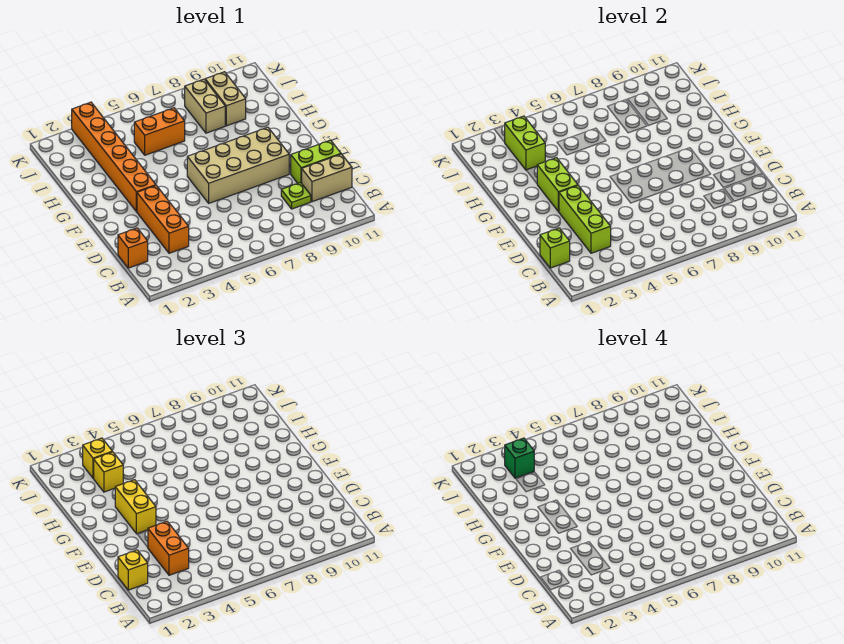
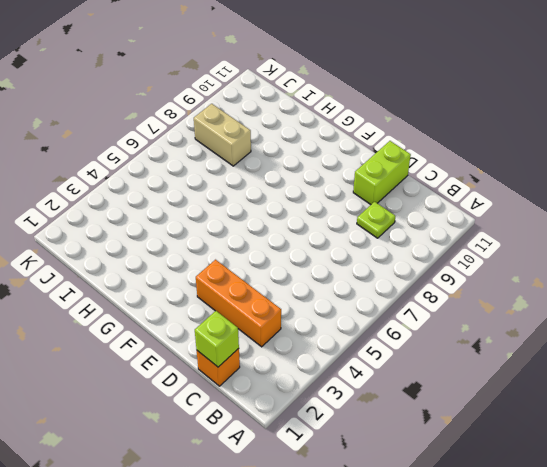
none -> tan brick C10:C11 level 1
none -> tan brick E6:F9 level 1
none -> orange brick F3:K3 level 1

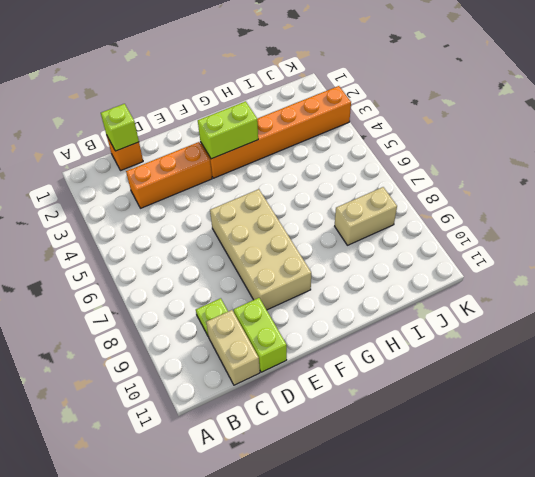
none -> orange brick I5:I6 level 1
none -> tan brick I9:J9 level 1
none -> lime brick C3:E3 level 2

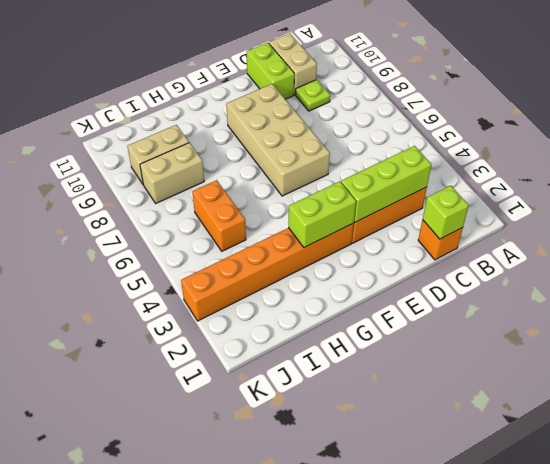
none -> lime brick I3:J3 level 2
none -> yellow brick C1 level 3
none -> orange brick C3:D3 level 3

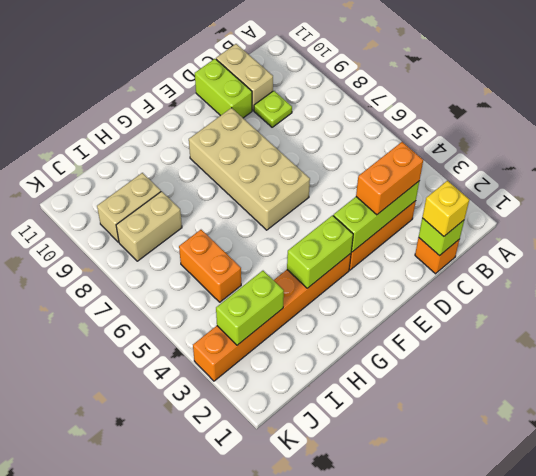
none -> yellow brick F3:G3 level 3
none -> yellow brick I3 level 3
none -> yellow brick J3 level 3

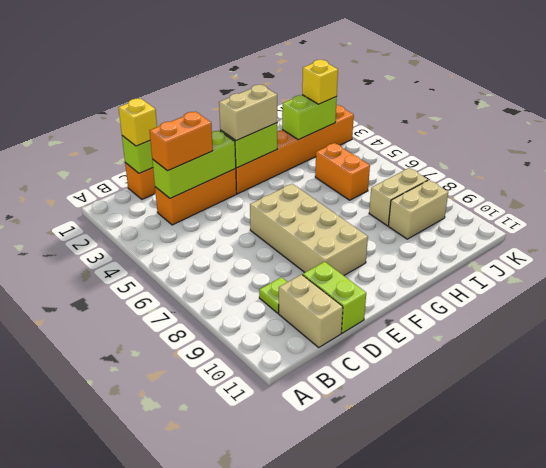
tan brick F3:G3 level 3 -> yellow brick F3:G3 level 3
none -> yellow brick I3 level 3
none -> green brick J3 level 4

